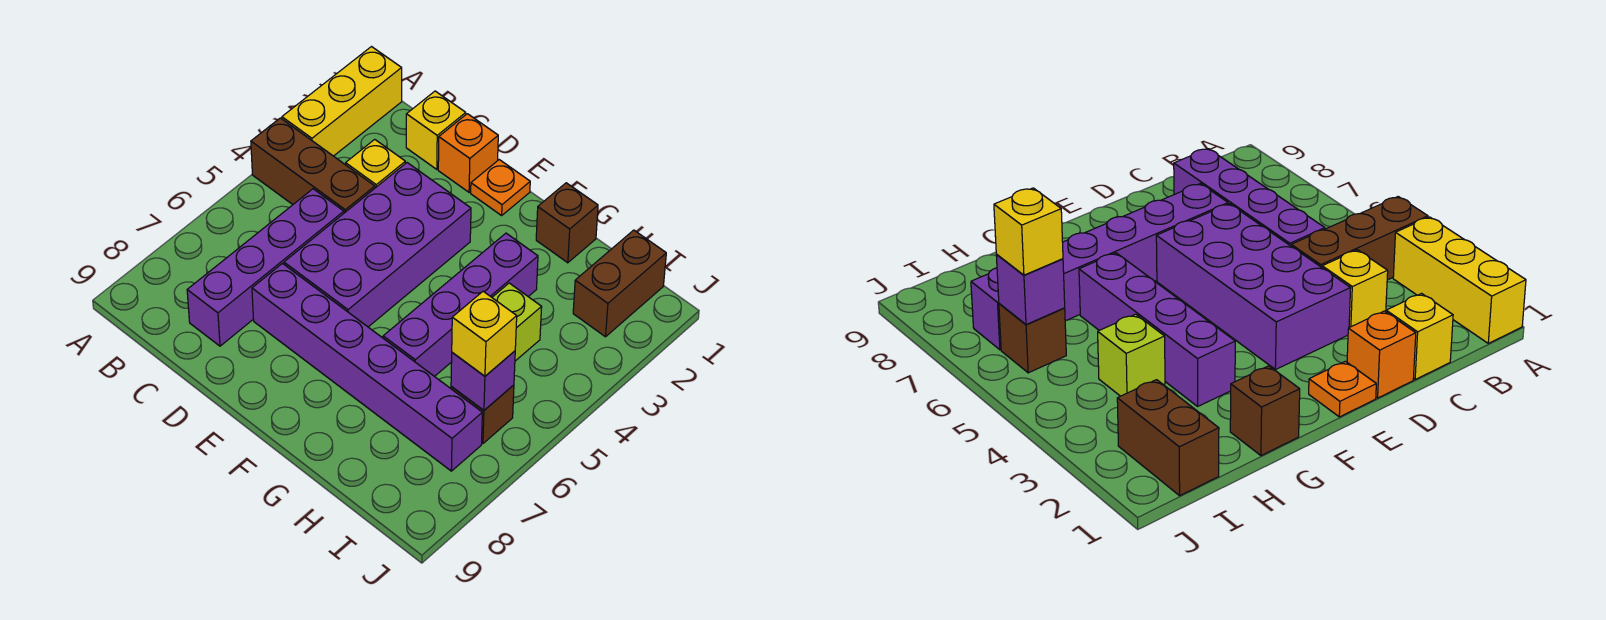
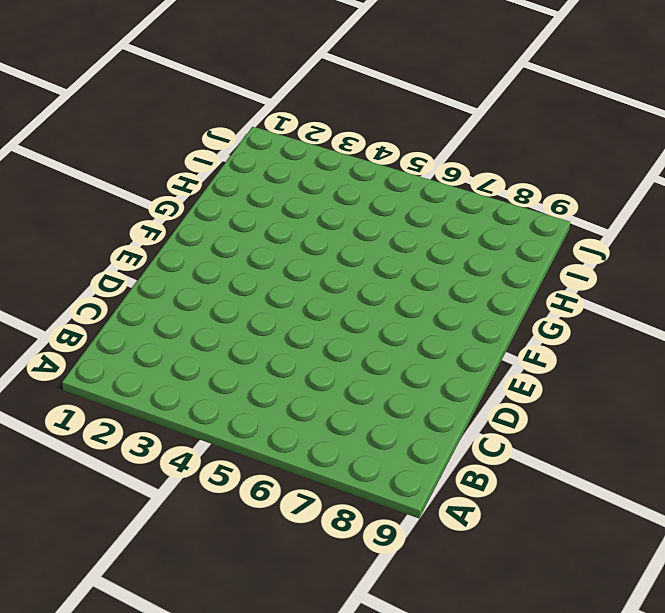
none -> yellow brick A1:A3 level 1
none -> brown brick A4:C4 level 1
none -> yellow brick C1 level 1

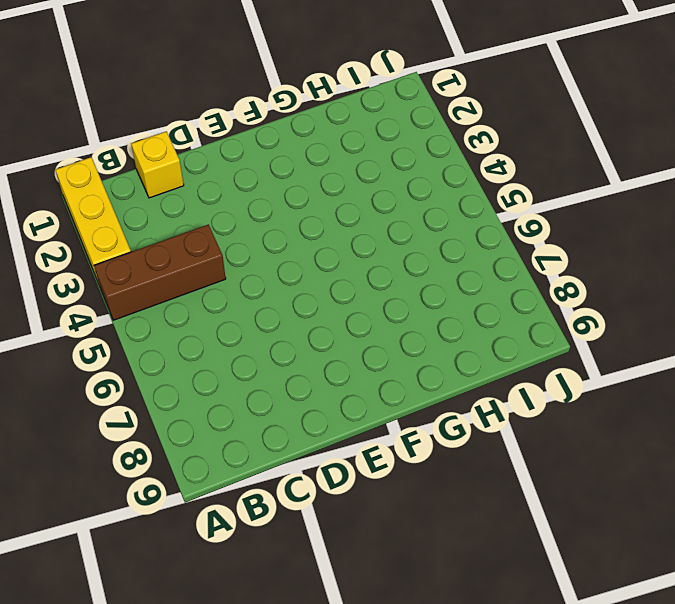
none -> yellow brick C3 level 1
none -> purple brick C5:C8 level 1
none -> orange brick D1 level 1

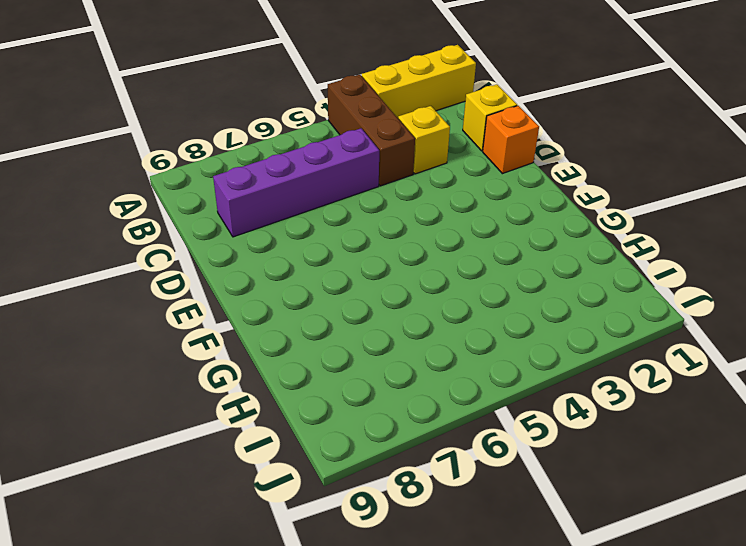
none -> purple brick D3:E6 level 1
none -> purple brick D7:I7 level 1
none -> orange plate E1 level 1

